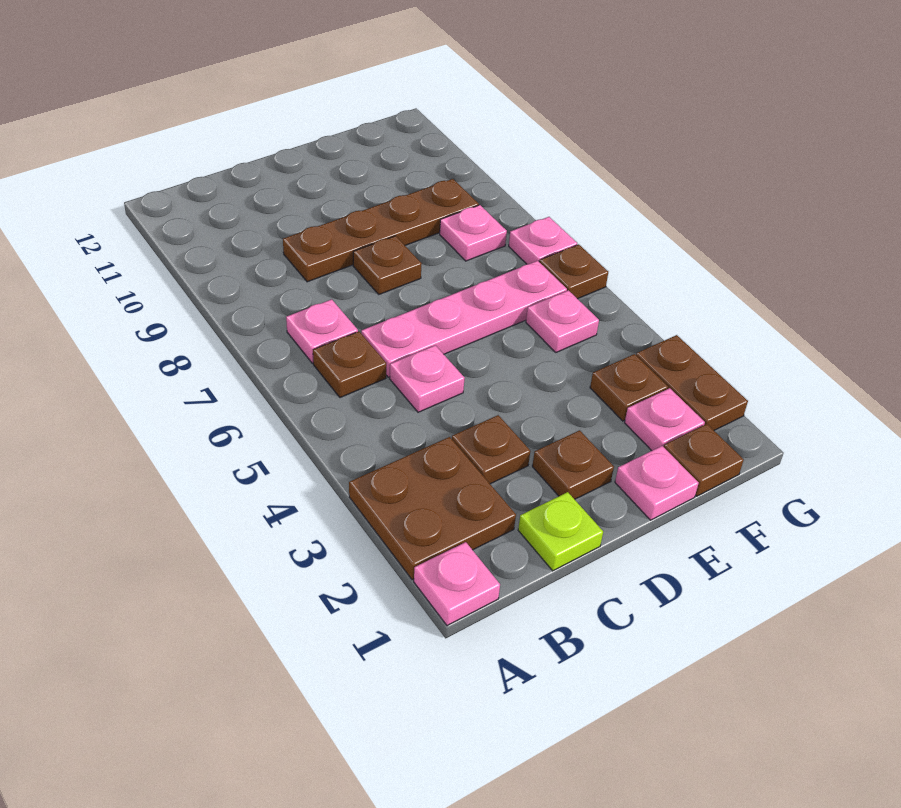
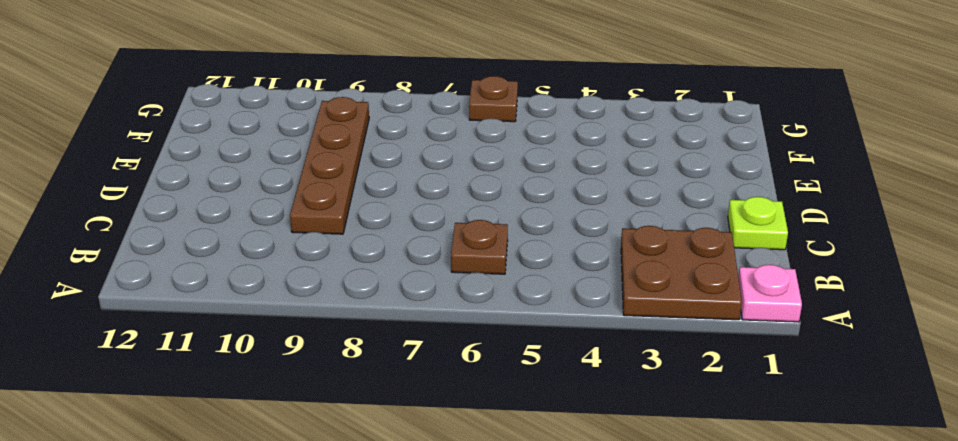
none -> pink plate B7 level 1
none -> brown plate C3 level 1
none -> pink plate C5 level 1

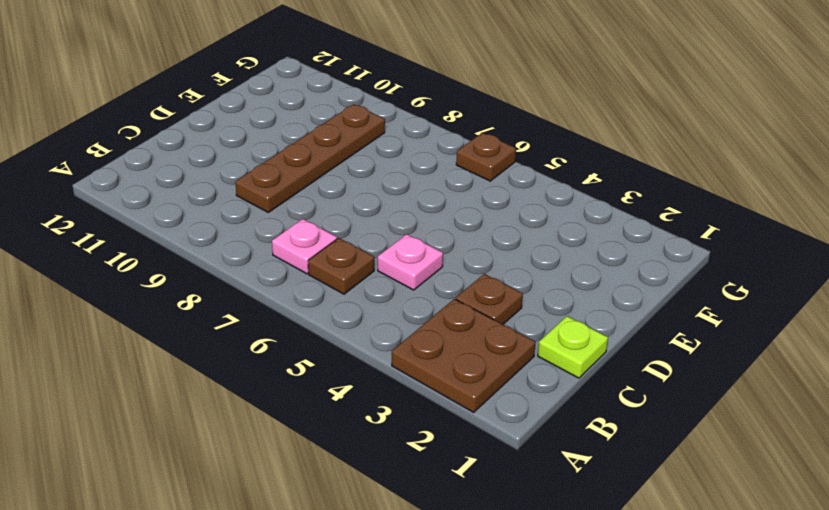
none -> pink plate A1 level 1
none -> pink plate C6:F6 level 1
none -> brown plate D2 level 1

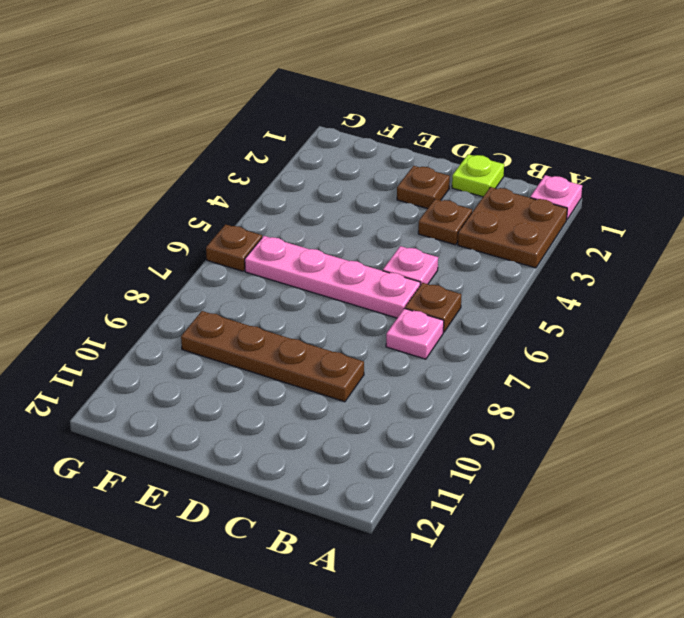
none -> brown plate D8 level 1
none -> pink plate E1 level 1
none -> brown plate F1 level 1

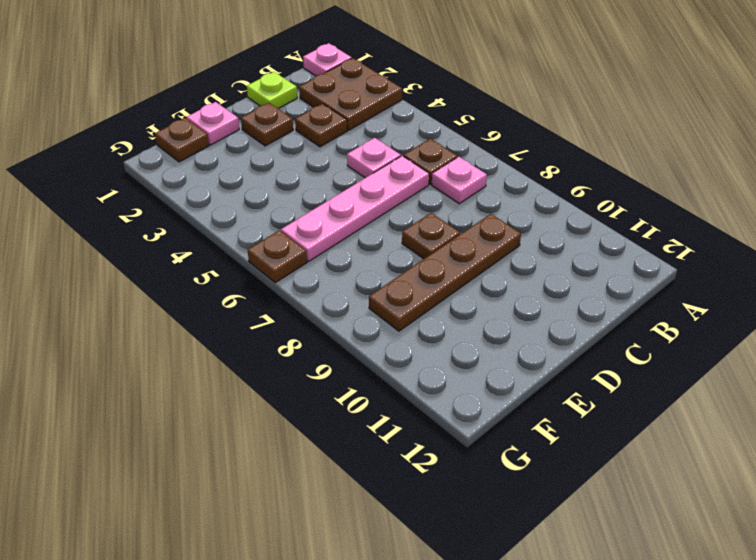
none -> pink plate F2 level 1
none -> brown plate F3 level 1
none -> pink plate F5 level 1

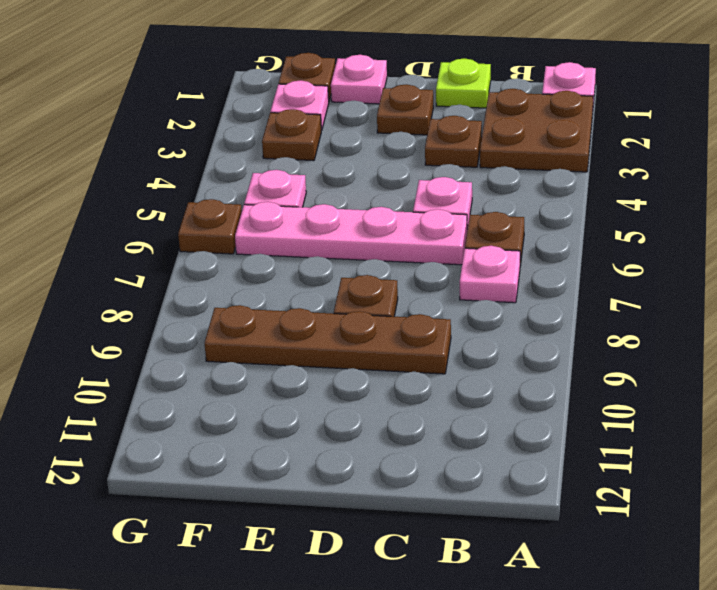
none -> pink plate F8 level 1
none -> brown plate G2:G3 level 1
none -> pink plate G7 level 1

